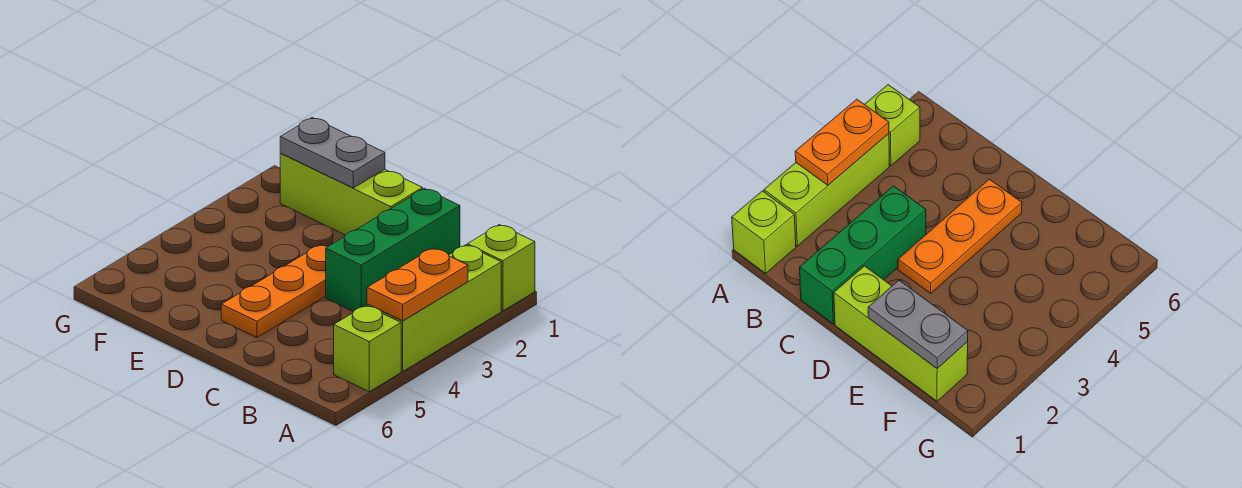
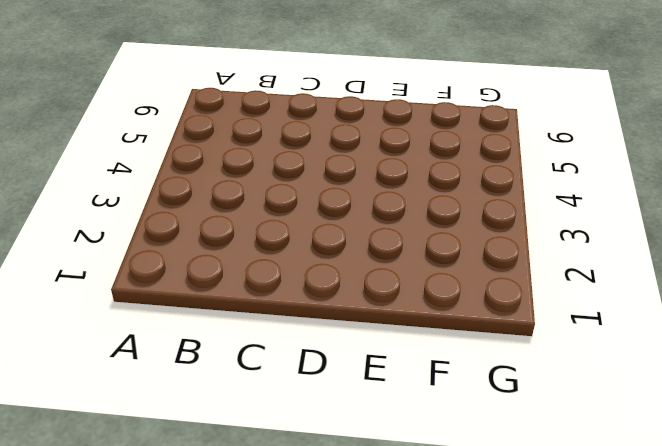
none -> lime brick A1 level 1
none -> lime brick A2:A4 level 1

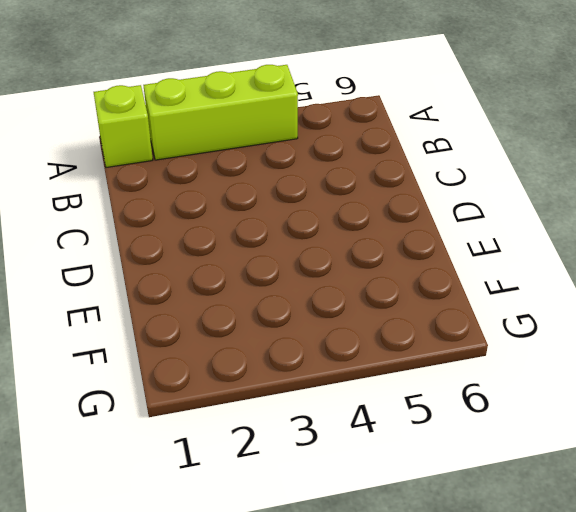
none -> lime brick A5 level 1
none -> green brick C1:C3 level 1

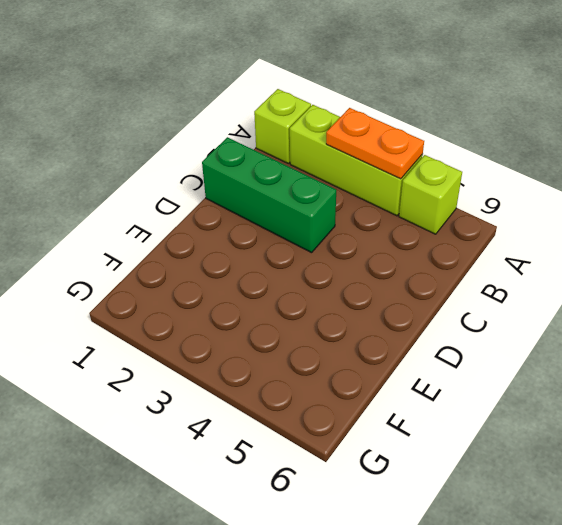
none -> lime brick D1:F1 level 1
none -> orange plate D3:D5 level 1

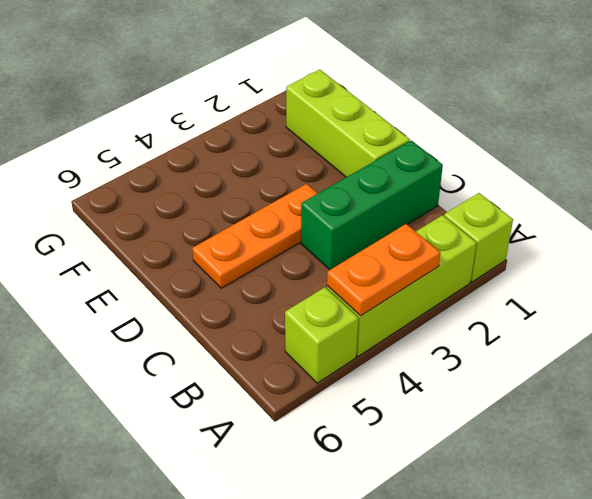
none -> grey plate E1:F1 level 2

